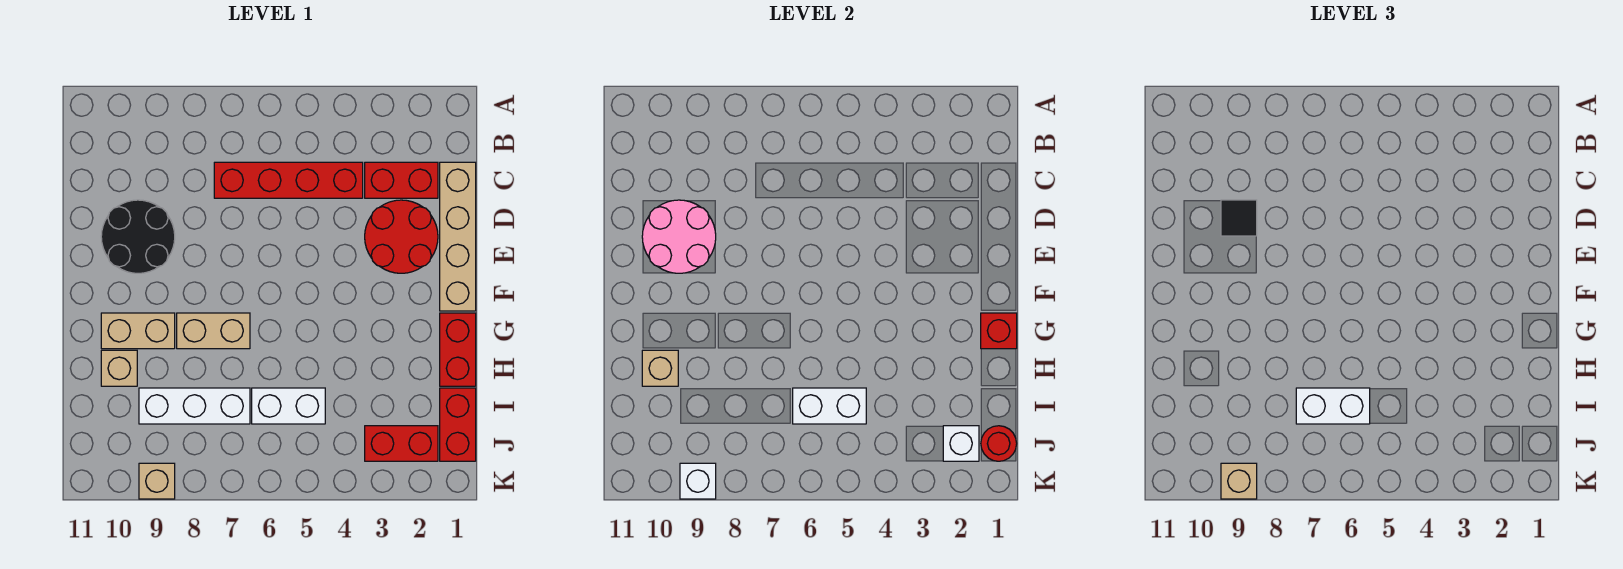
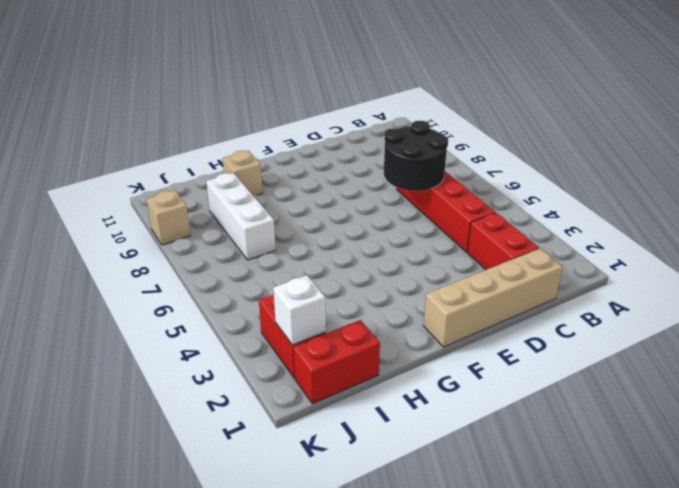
black round brick C6:D7 level 2 -> black round brick D9:E10 level 1
none -> red round brick D2:E3 level 1
none -> red brick G1:H1 level 1
none -> tan brick G7:G8 level 1

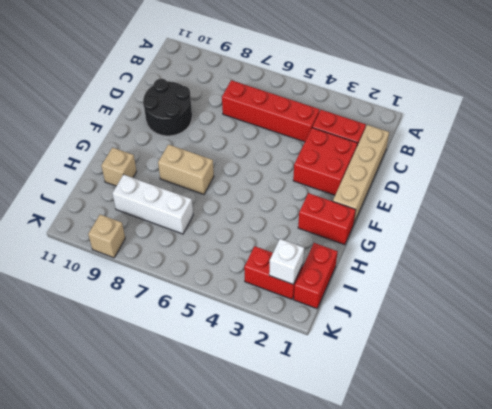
red brick D2:E3 level 1 -> red round brick D2:E3 level 1
red brick G1:G2 level 1 -> red brick G1:H1 level 1
none -> tan brick G9:G10 level 1
none -> white brick I5:I6 level 1
none -> pink round brick D9:E10 level 2

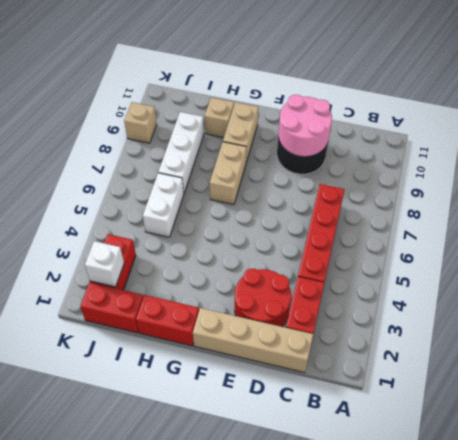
none -> red brick G1 level 2
none -> tan brick H10 level 2
none -> white brick I5:I6 level 2

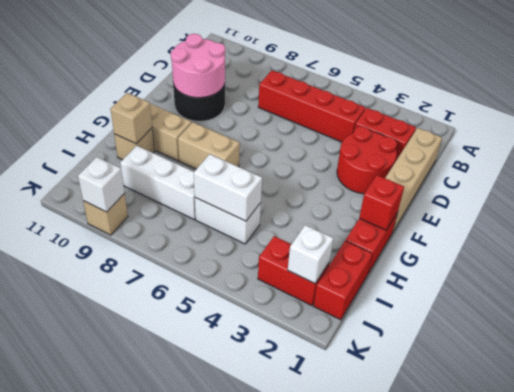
none -> red round brick J1 level 2
none -> black tile D9 level 3
none -> white brick I6:I7 level 3

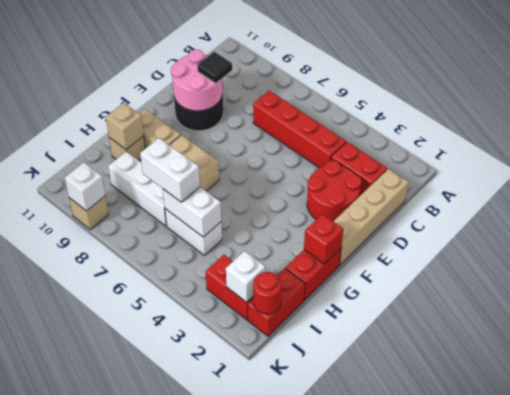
none -> tan brick K9 level 3

